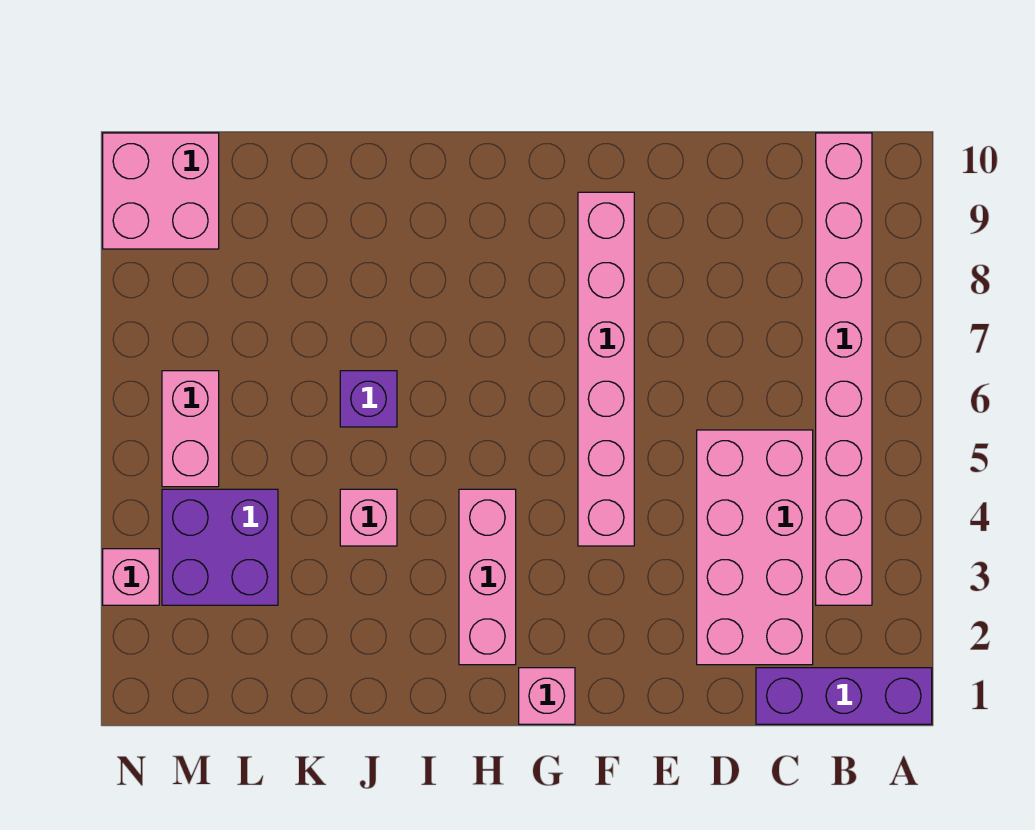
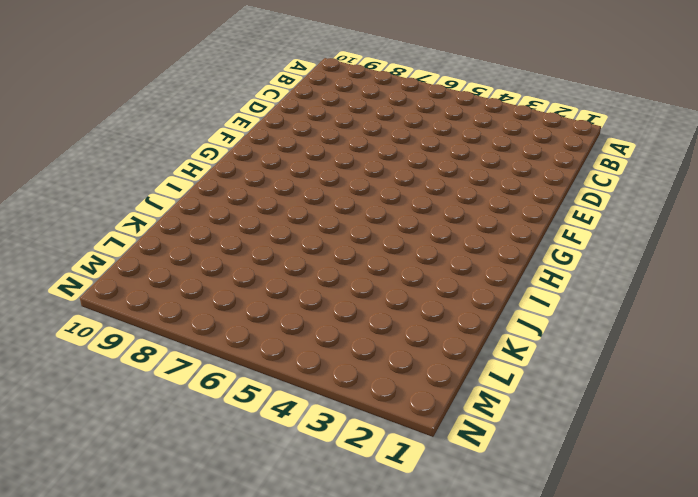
none -> purple brick A1:C1 level 1
none -> pink brick B3:B10 level 1
none -> pink brick C2:D5 level 1

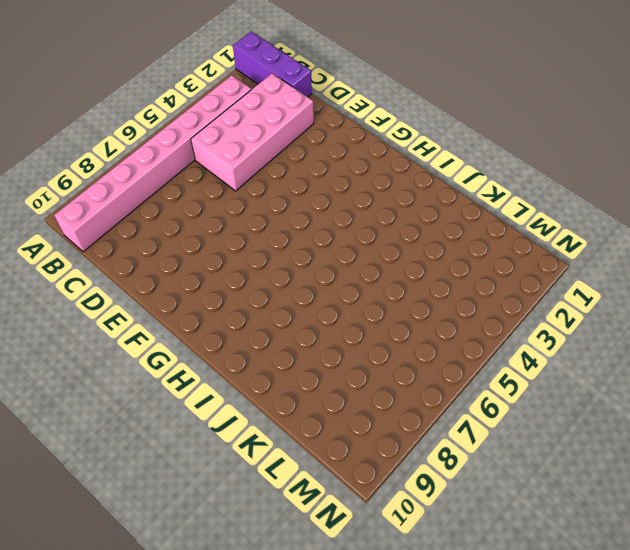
none -> pink brick F4:F9 level 1
none -> pink brick G1 level 1
none -> pink brick H2:H4 level 1

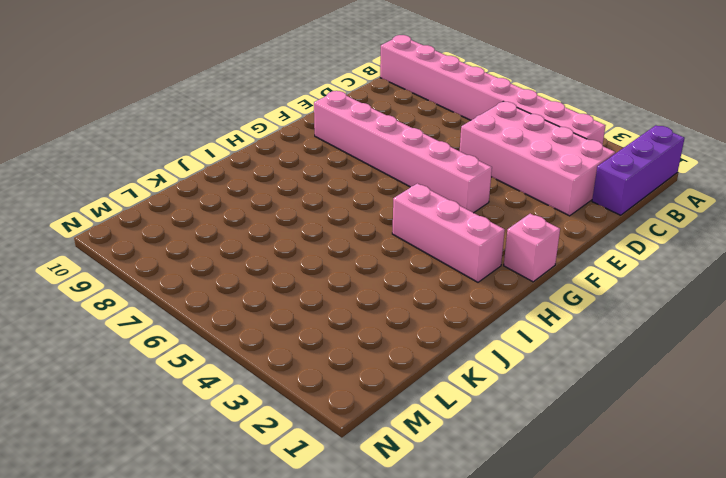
none -> pink brick J4 level 1
none -> purple brick J6 level 1
none -> purple brick L3:M4 level 1

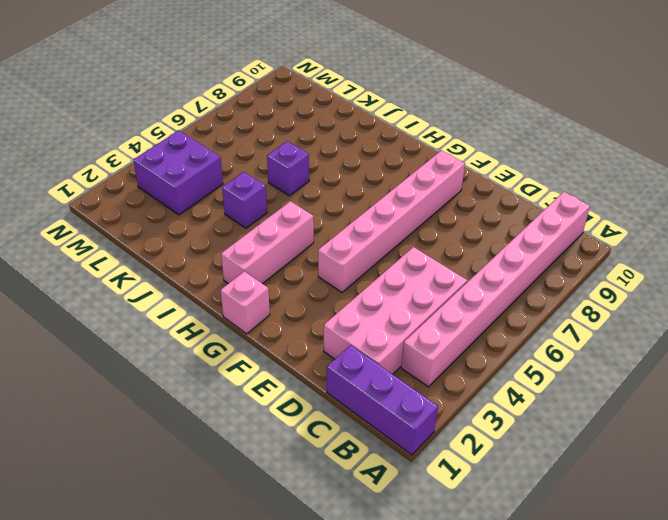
purple brick J4 level 1 -> pink brick J4 level 1
none -> pink brick M5:M6 level 1
none -> pink brick M9:N10 level 1
none -> pink brick N3 level 1

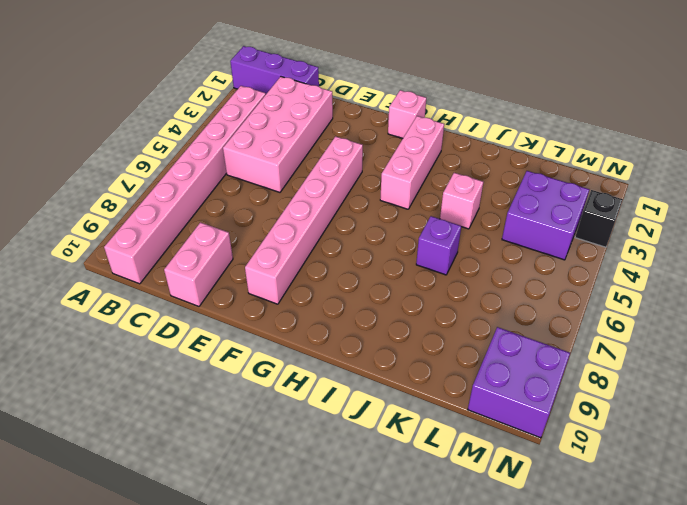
pink brick D9:D10 level 1 -> pink brick M5:M6 level 1
purple brick M9:N10 level 1 -> pink brick M9:N10 level 1
black brick N3 level 1 -> pink brick N3 level 1

